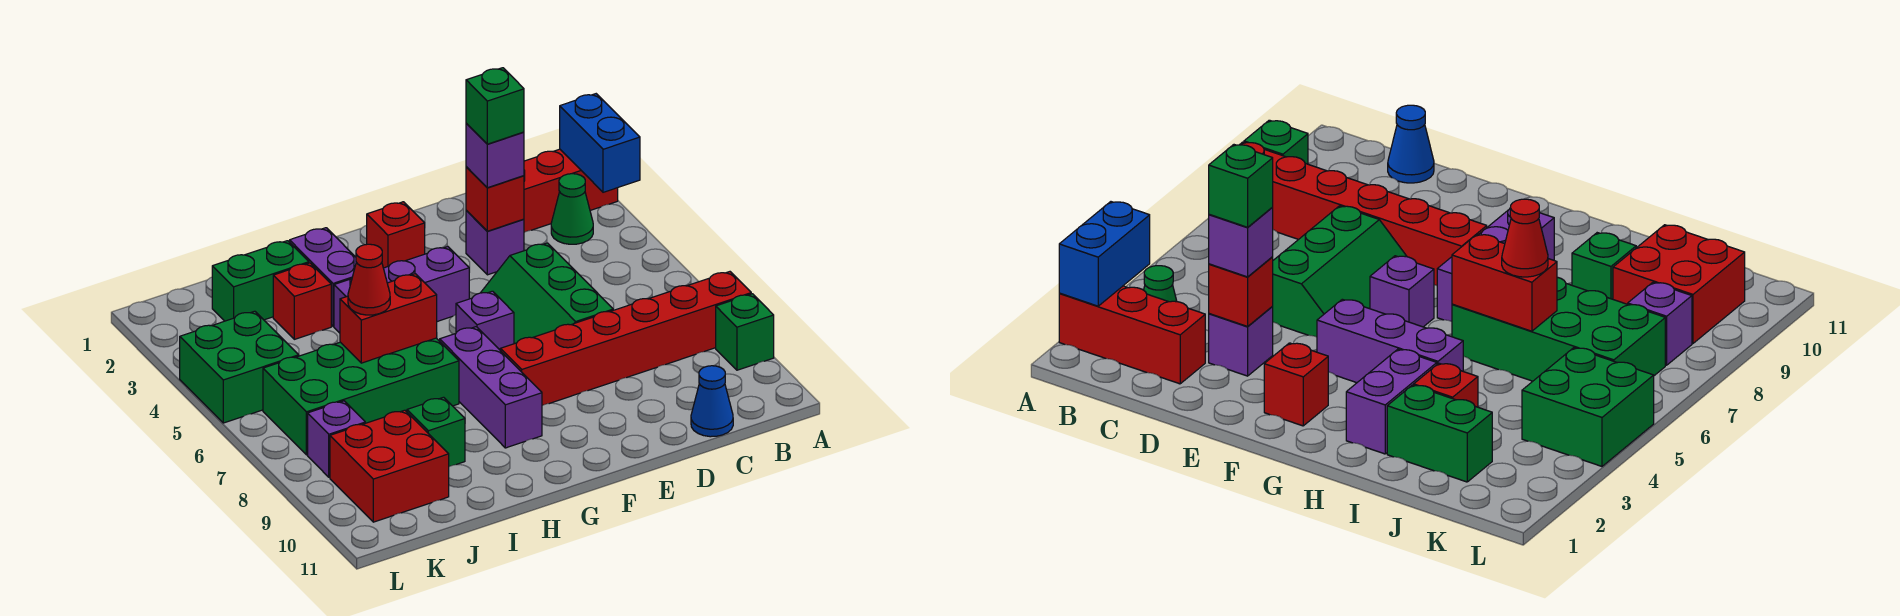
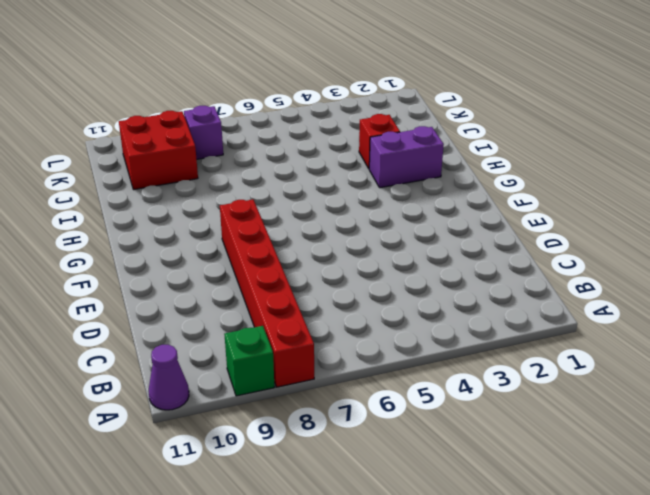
purple cone A11 level 1 -> none
none -> red brick A2:C2 level 1
none -> green cone B3 level 1
none -> blue cone C11 level 1

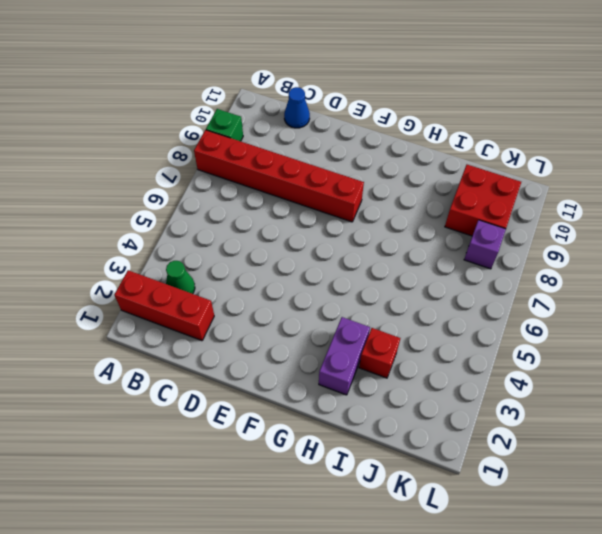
none -> purple brick D3 level 1
none -> green slope D5:E7 level 1 top D
none -> red brick F2 level 1

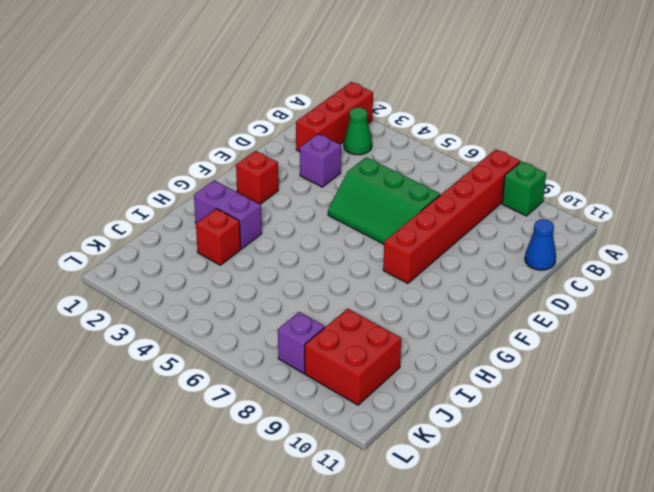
none -> purple brick F4:H4 level 1
none -> purple brick F6 level 1
none -> purple brick G7:G9 level 1

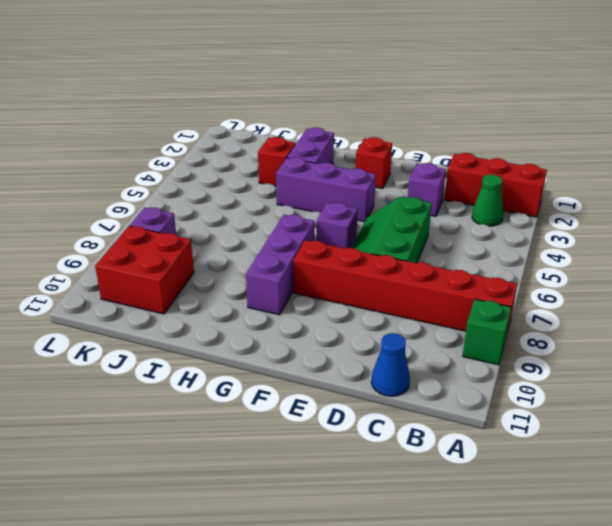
none -> green brick H6:K7 level 1
none -> green brick I2:J2 level 1
none -> green brick I9 level 1

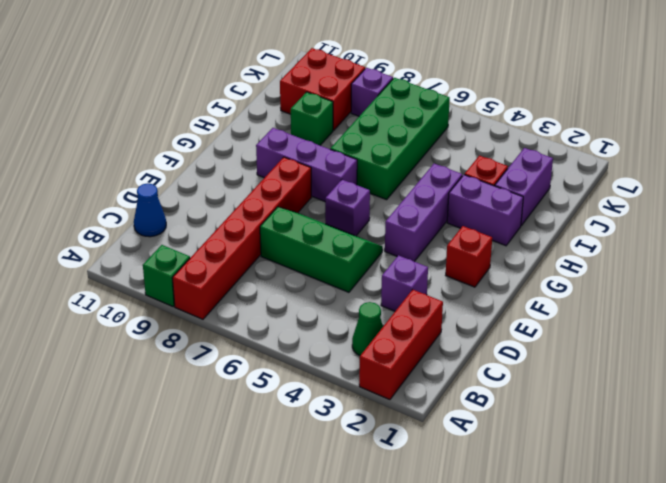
purple brick I2:J2 level 1 -> green brick I2:J2 level 1
none -> green brick K4:L5 level 1
none -> blue brick A2:A3 level 2
none -> red brick D3 level 2

